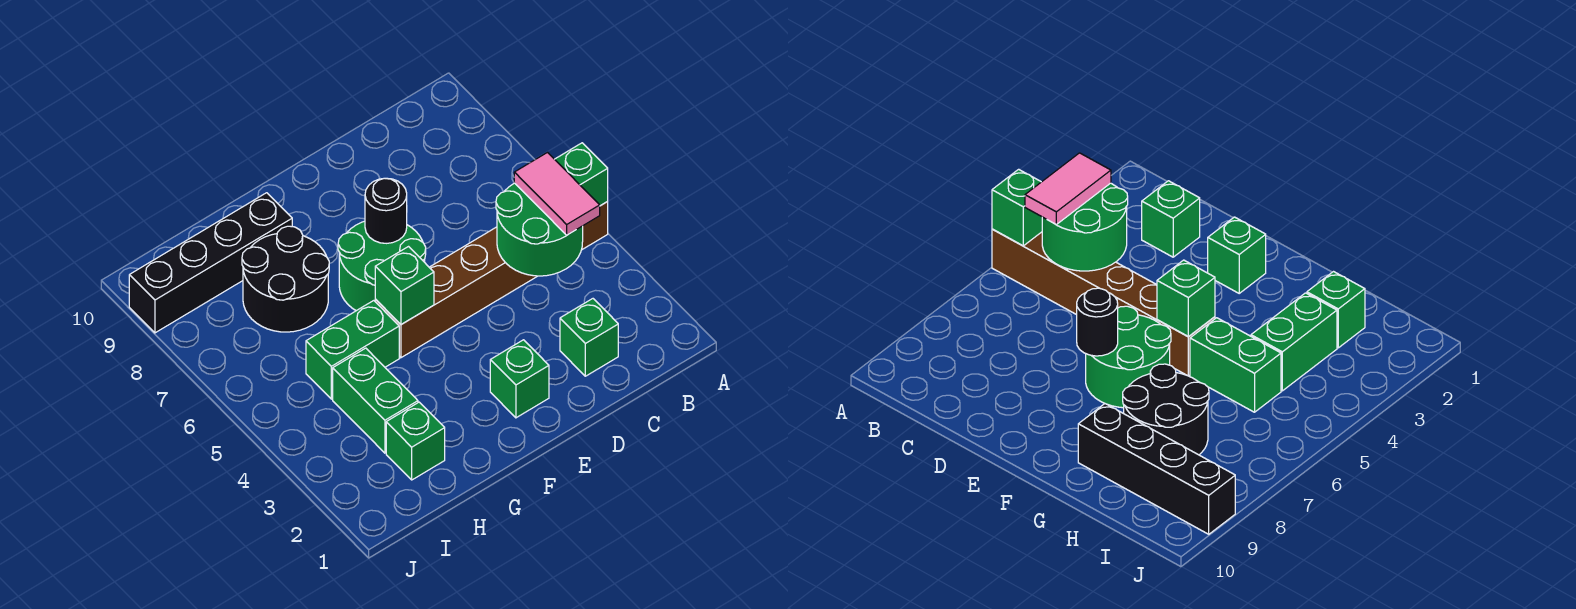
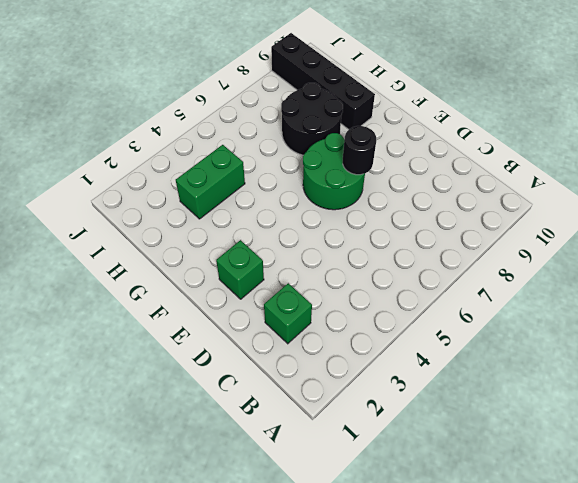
none -> brown brick A5:F5 level 1
none -> green brick G5:H5 level 1
none -> green brick H2 level 1

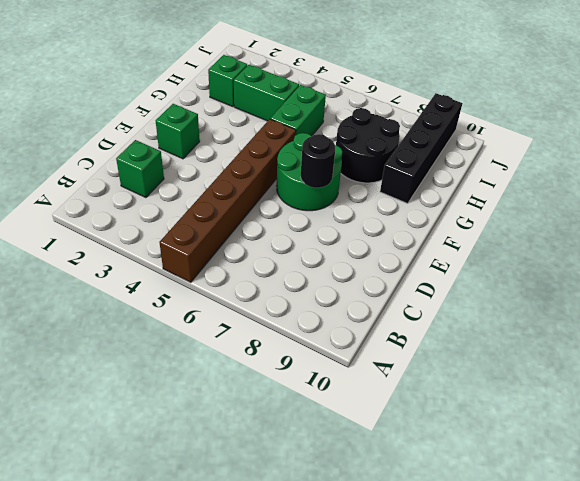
none -> green brick A5 level 2
none -> green round brick B4:C5 level 2
none -> green brick F5 level 2

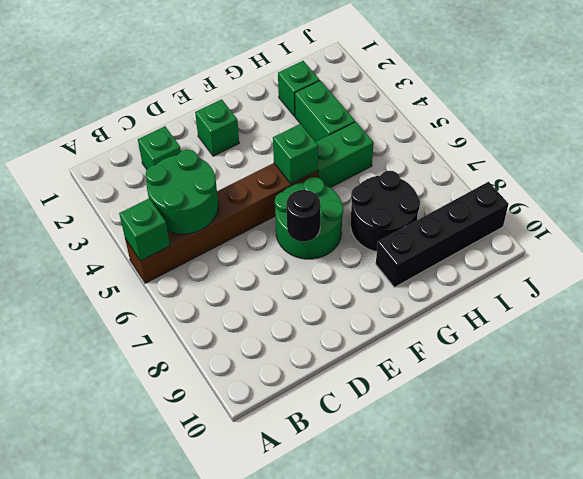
none -> pink tile B4:B5 level 3

